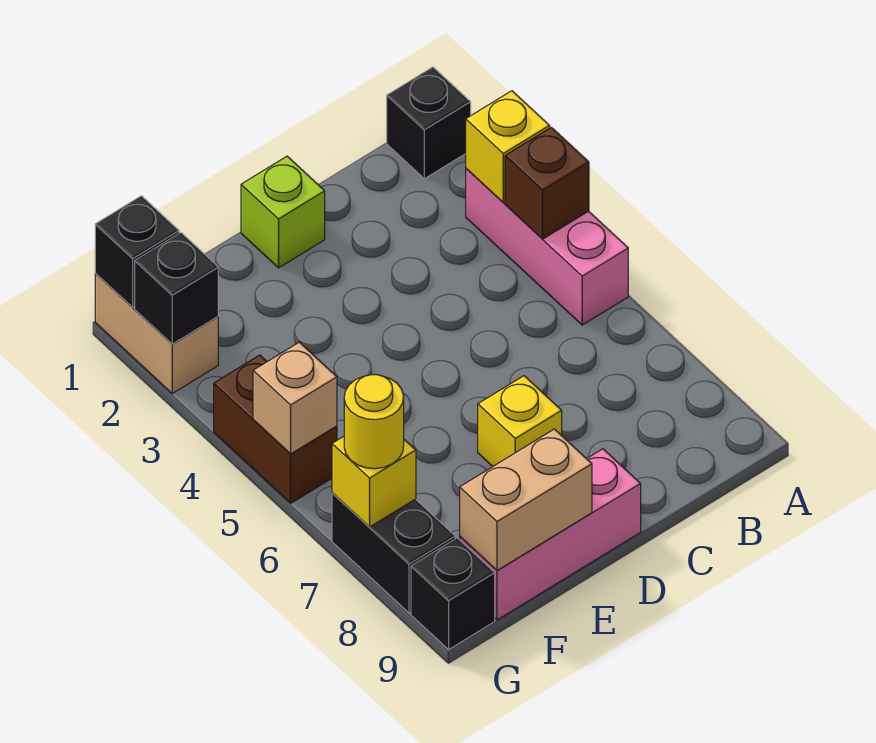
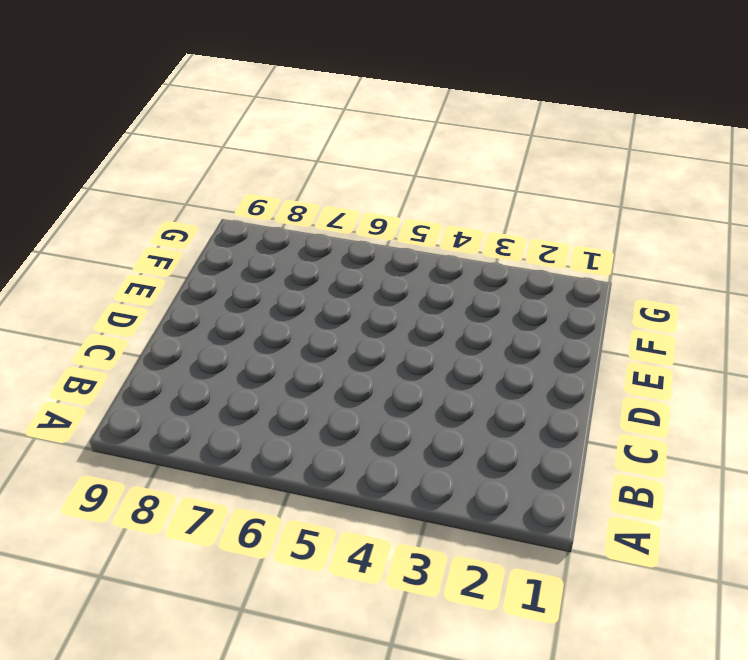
none -> black brick A1 level 1
none -> pink brick A3:A5 level 1
none -> lime brick D1 level 1

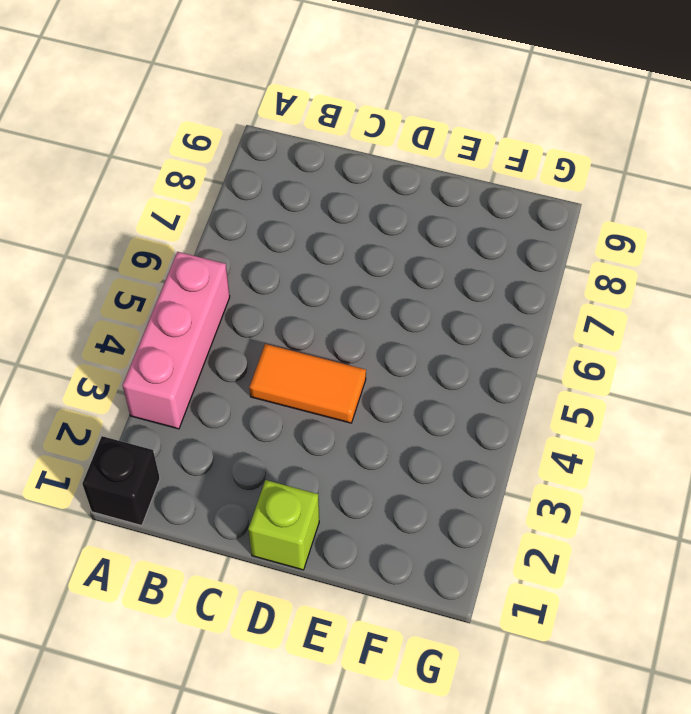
orange tile C4:D4 level 1 -> none
none -> yellow brick D7 level 1
none -> pink brick D9:F9 level 1
none -> tan brick G1:G2 level 1

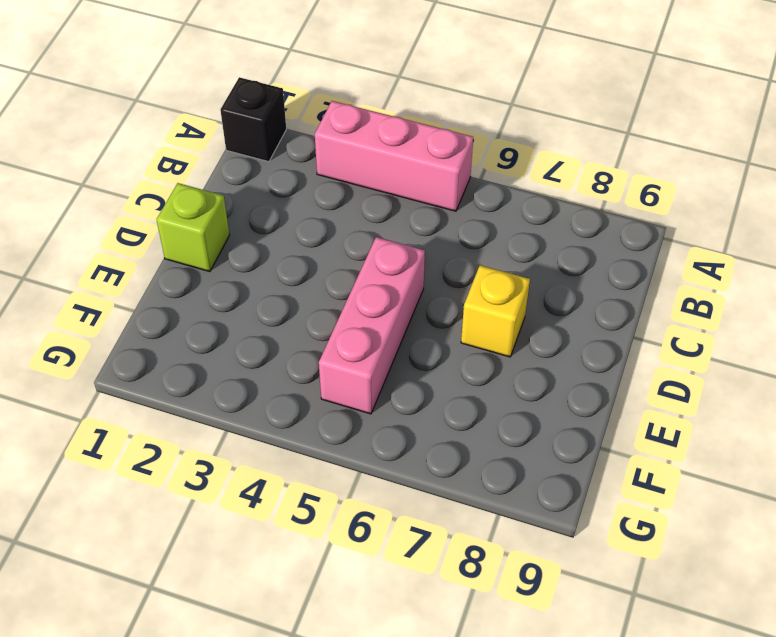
pink brick D5:F5 level 1 -> pink brick D9:F9 level 1
none -> tan brick G1:G2 level 1
none -> brown brick G4:G5 level 1
none -> black brick G7:G8 level 1

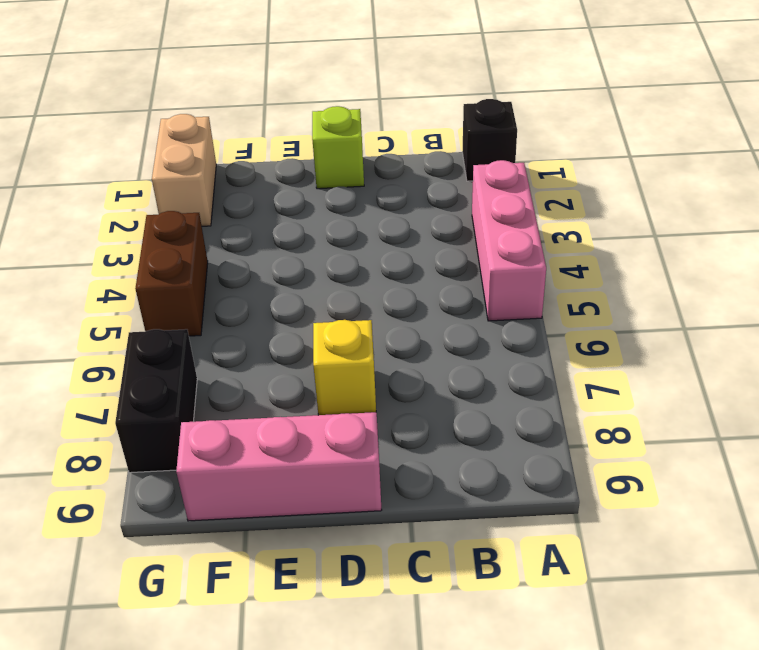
none -> black brick G9 level 1
none -> yellow brick A3 level 2
none -> brown brick A4 level 2

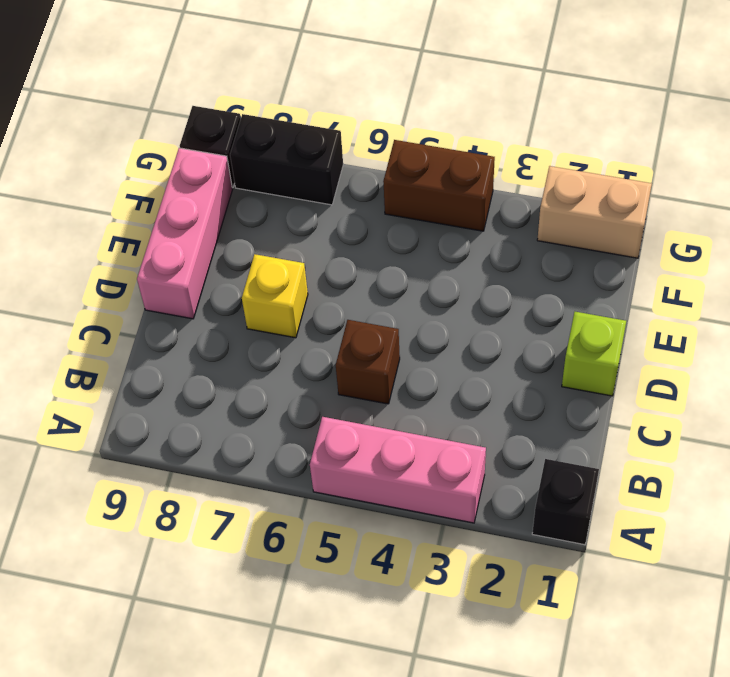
brown brick C5 level 1 -> brown brick A4 level 2
none -> yellow brick A3 level 2
none -> tan brick E9:F9 level 2
none -> black brick G1 level 2

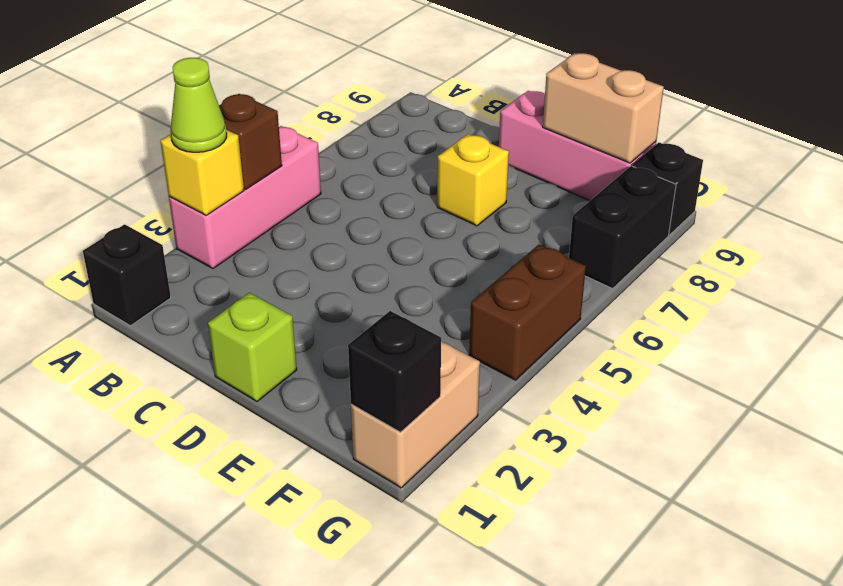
lime cone A3 level 3 -> none
none -> black brick G2 level 2
none -> tan brick G5 level 2
none -> yellow brick G7 level 2

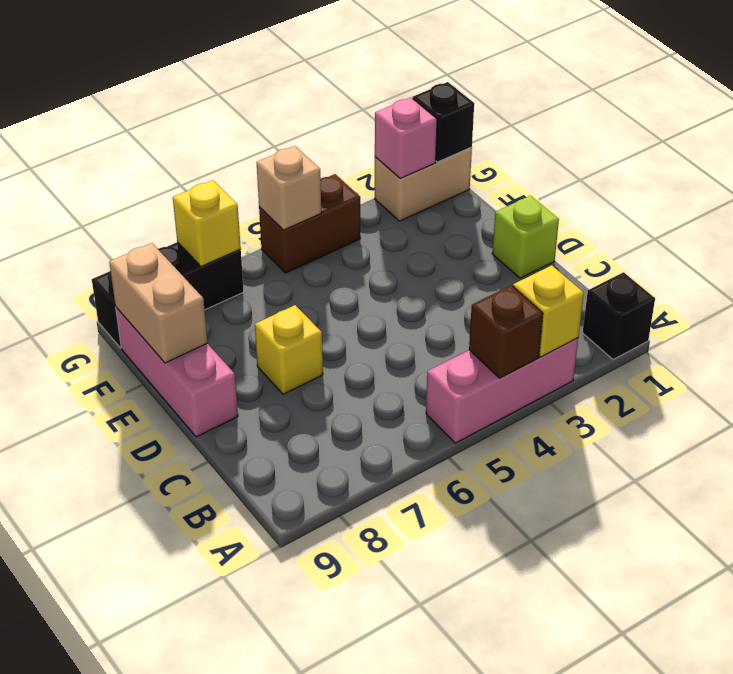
pink brick G2 level 2 -> black brick G2 level 2
none -> yellow round brick G7 level 3

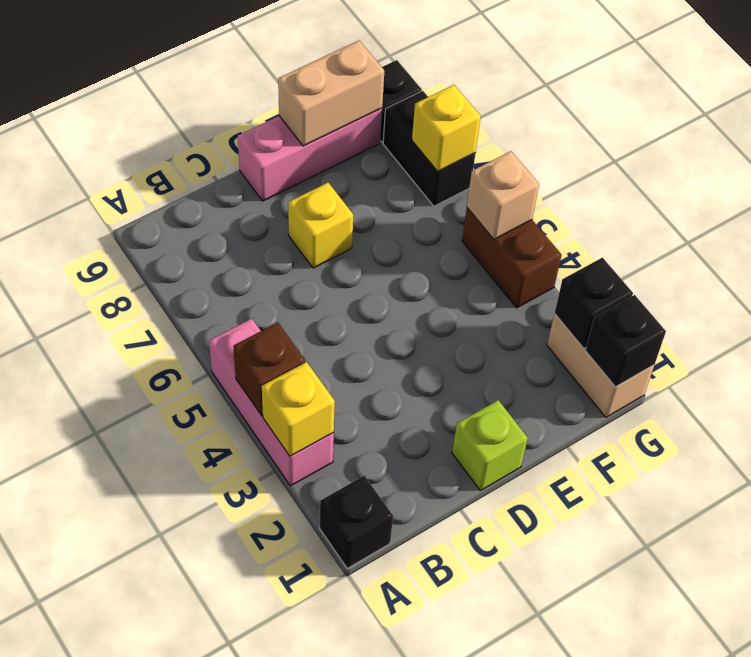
none -> yellow round brick G7 level 3

